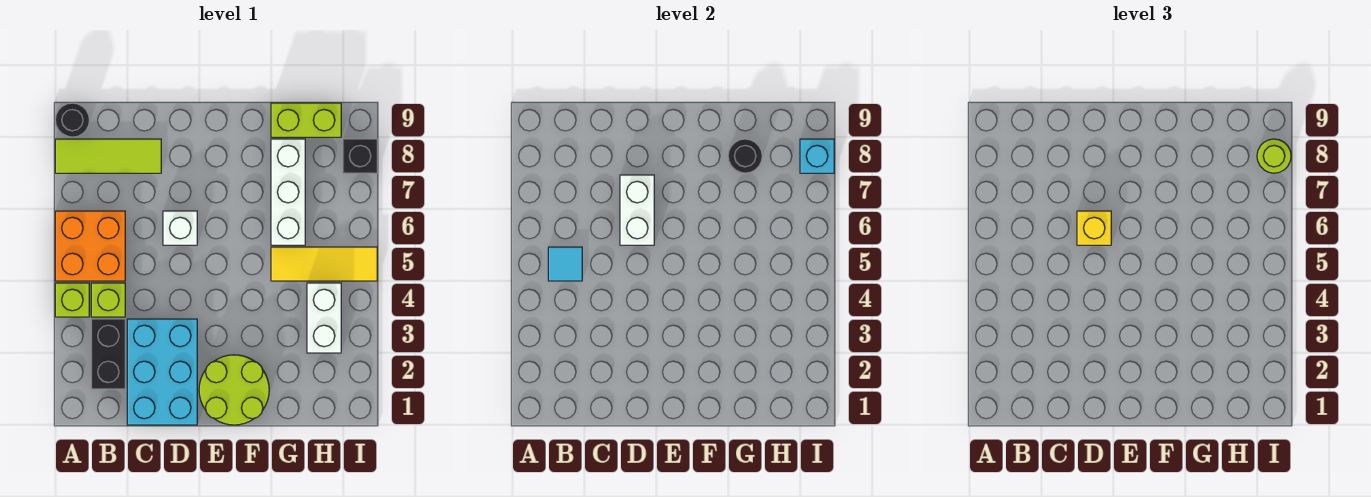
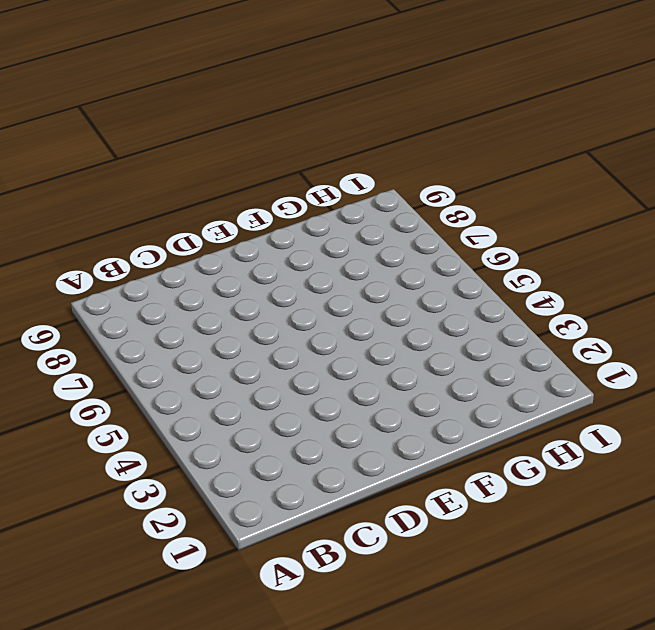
none -> lime brick A4 level 1
none -> orange brick A5:B6 level 1
none -> lime tile A8:C8 level 1

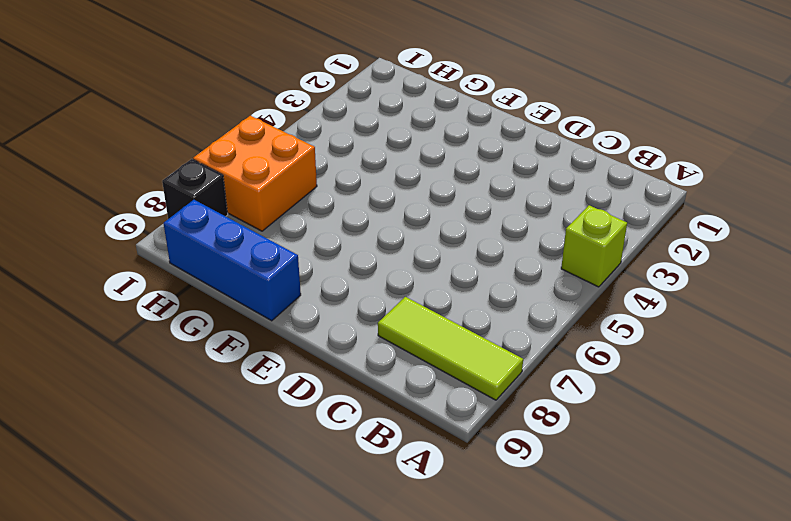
blue brick F9:H9 level 1 -> lime brick G9:H9 level 1
orange brick H6:I7 level 1 -> orange brick A5:B6 level 1
none -> black round brick A9 level 1
none -> black brick B2:B3 level 1
none -> lime brick B4 level 1

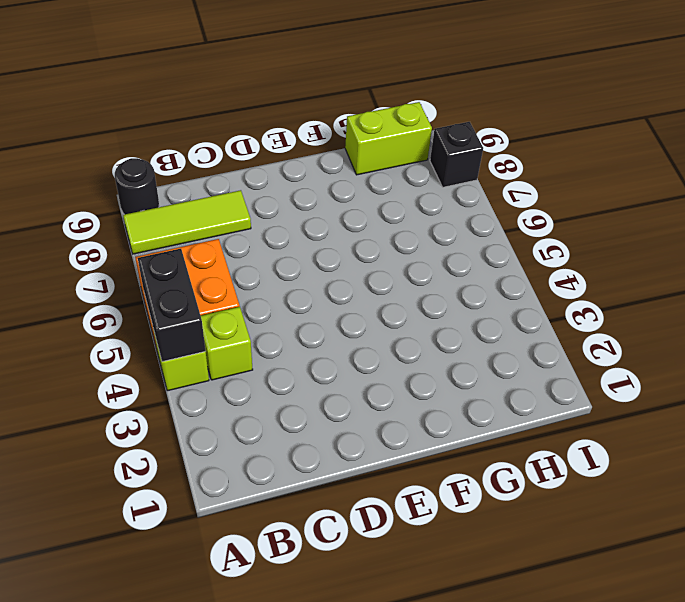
black brick A4:A5 level 2 -> black brick B2:B3 level 1
none -> cyan brick C1:D3 level 1
none -> white brick D6 level 1
none -> lime round brick E1:F2 level 1

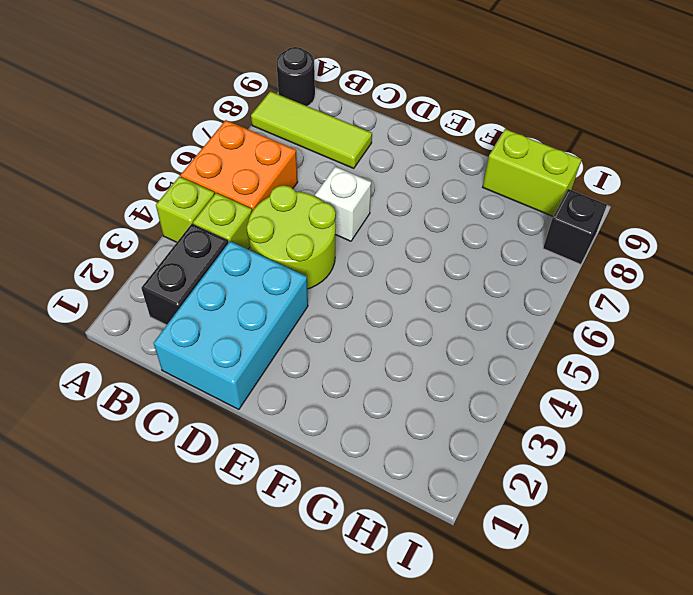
lime round brick C4:D5 level 1 -> lime round brick E1:F2 level 1
none -> yellow tile G5:I5 level 1
none -> white brick G6:G8 level 1
none -> white brick H3:H4 level 1

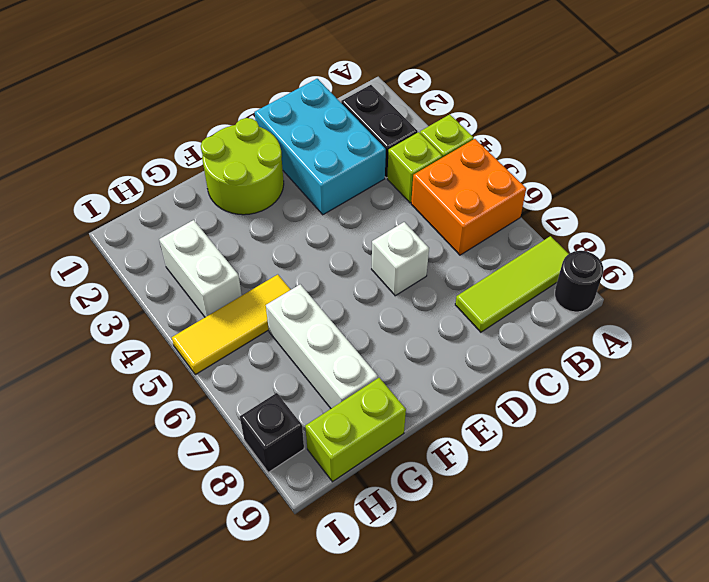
none -> cyan tile B5 level 2
none -> white brick D6:D7 level 2
none -> black round brick G8 level 2

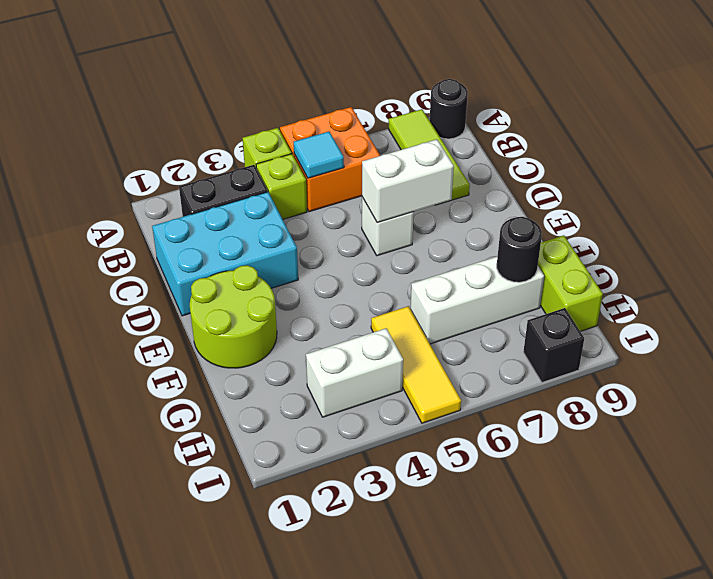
none -> cyan brick I8 level 2
none -> yellow brick D6 level 3
none -> lime round brick I8 level 3

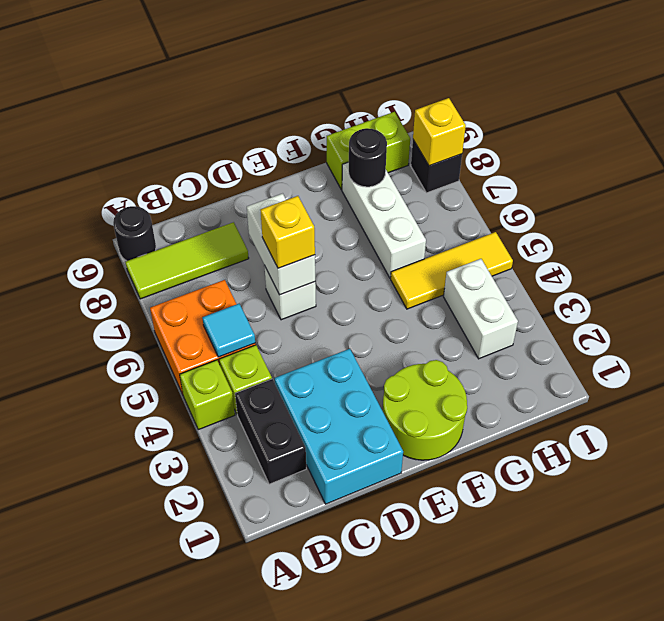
yellow brick I8 level 2 -> cyan brick I8 level 2
none -> lime round brick I8 level 3

